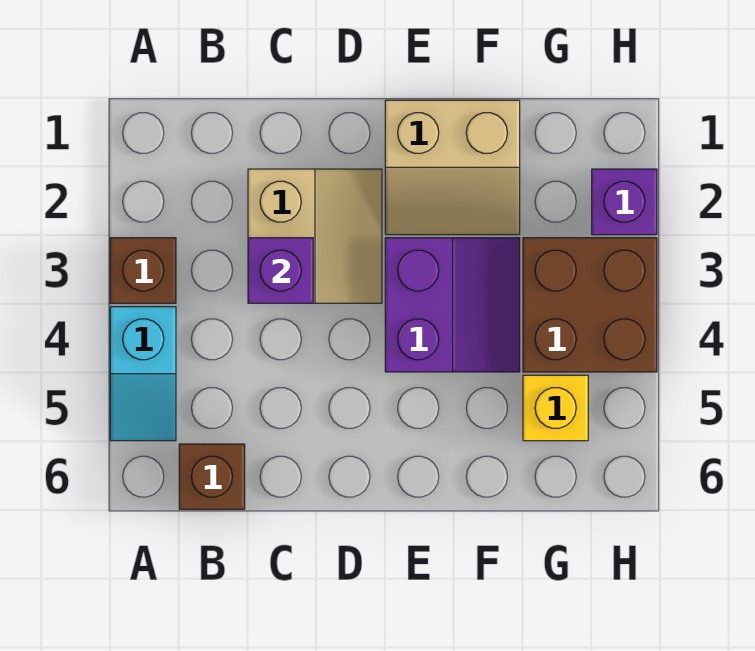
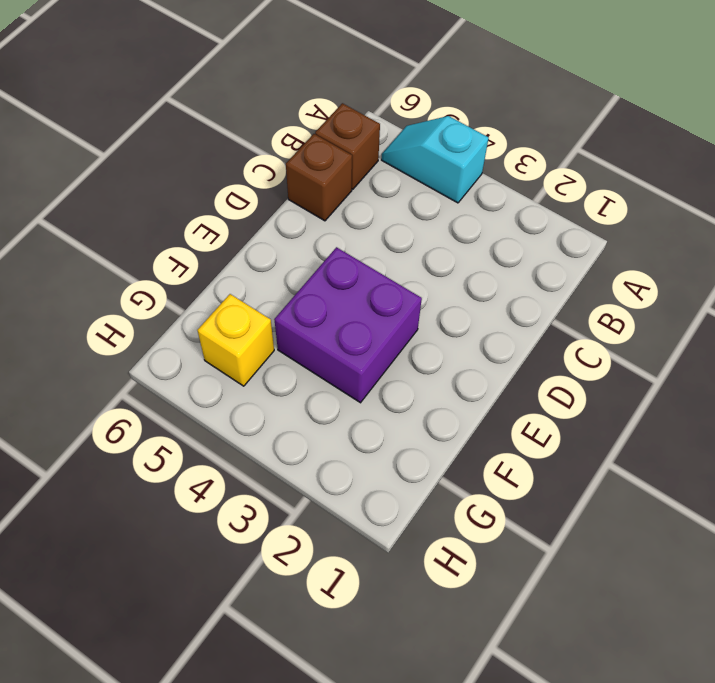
brown brick C6 level 1 -> brown brick A3 level 1
purple brick E3:F4 level 1 -> purple slope E3:F4 level 1 top E
none -> tan slope C2:D3 level 1 top C
none -> tan slope E1:F2 level 1 top 1

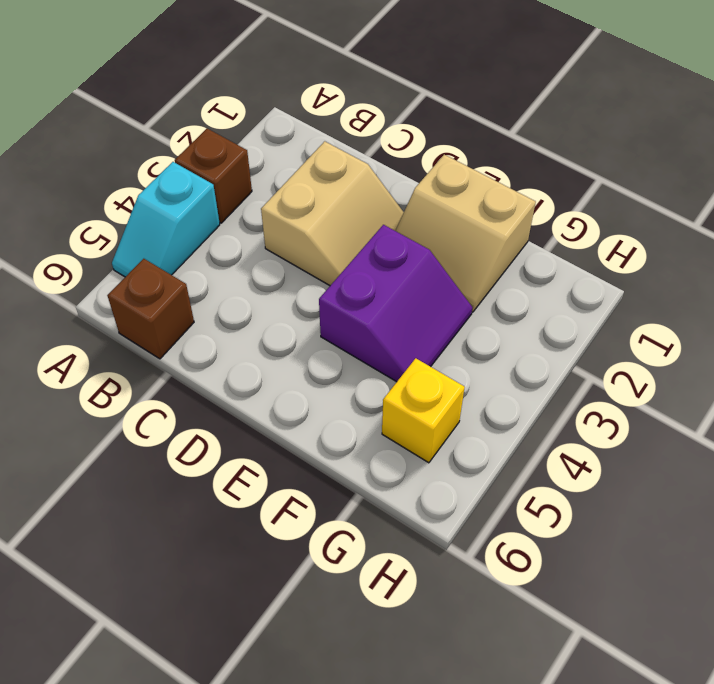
none -> brown brick G3:H4 level 1
none -> purple brick H2 level 1

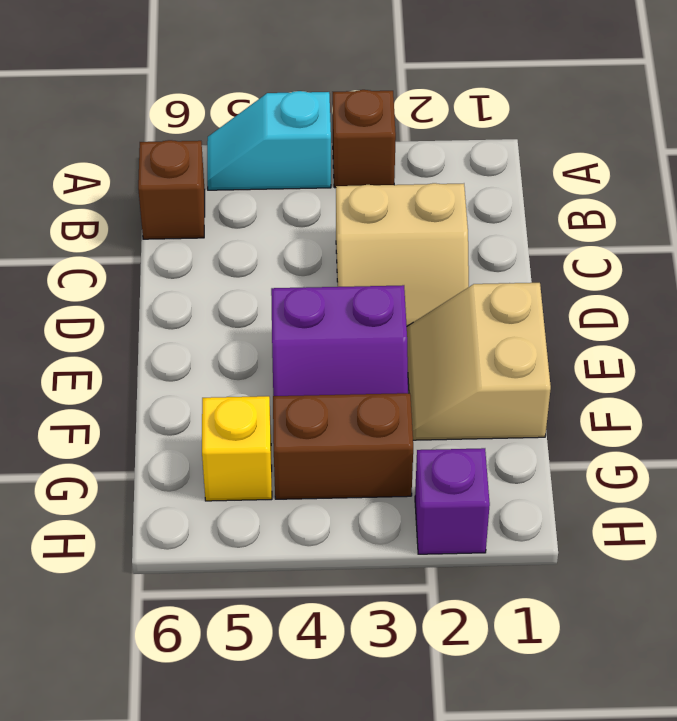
brown brick G3:G4 level 1 -> brown brick G3:H4 level 1
none -> purple brick C3 level 2

